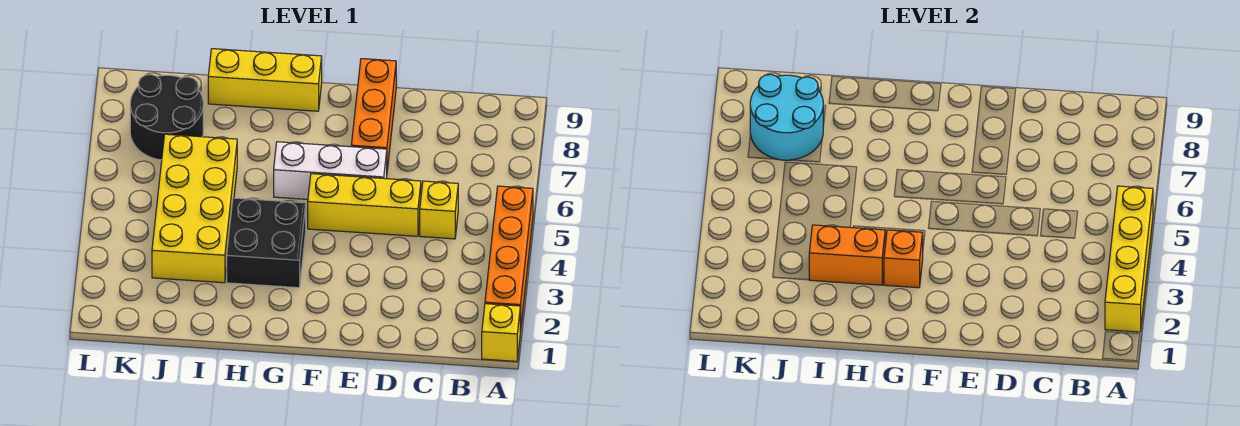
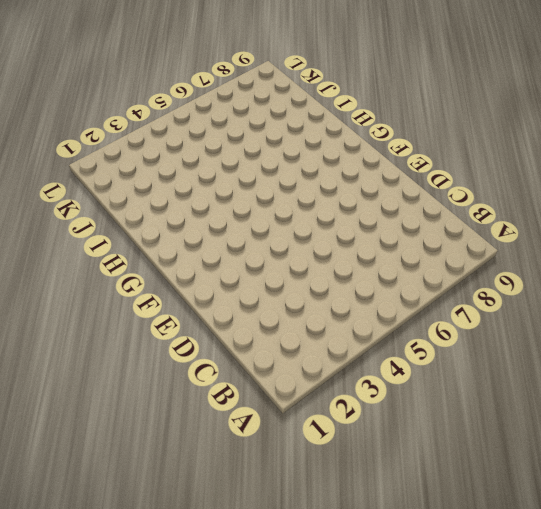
none -> yellow brick A1 level 1
none -> orange brick A2:A5 level 1
none -> yellow brick C5 level 1

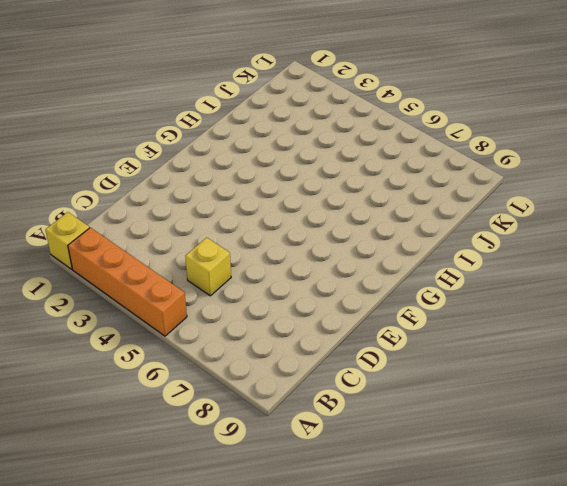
none -> yellow brick D5:F5 level 1
none -> white brick E6:G6 level 1
none -> orange brick E7:E9 level 1

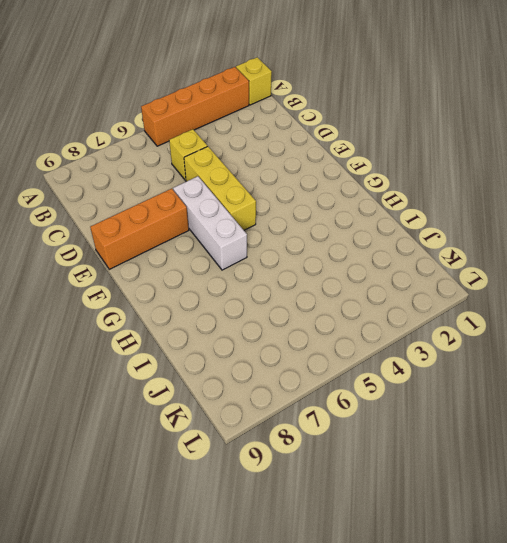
none -> black brick G3:H4 level 1
none -> yellow brick G9:I9 level 1
none -> yellow brick I3:J6 level 1

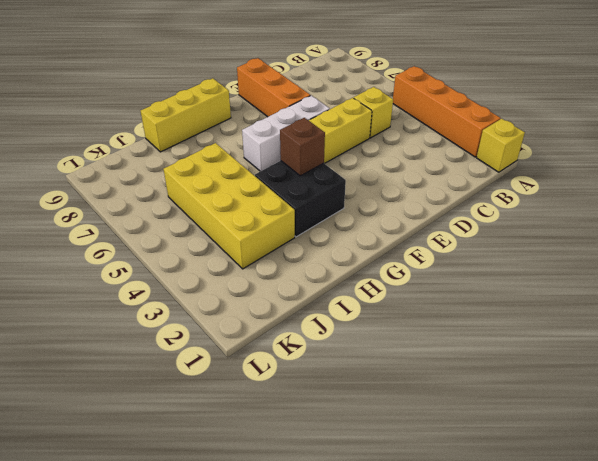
brown brick G4 level 2 -> none
none -> black round brick J7:K8 level 1
none -> yellow brick A2:A5 level 2
none -> orange brick G3 level 2

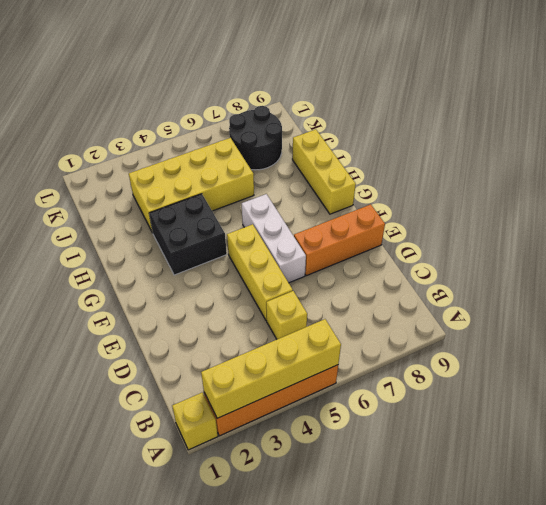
none -> orange brick G3 level 2
none -> orange brick H3:I3 level 2
none -> cyan round brick J7:K8 level 2

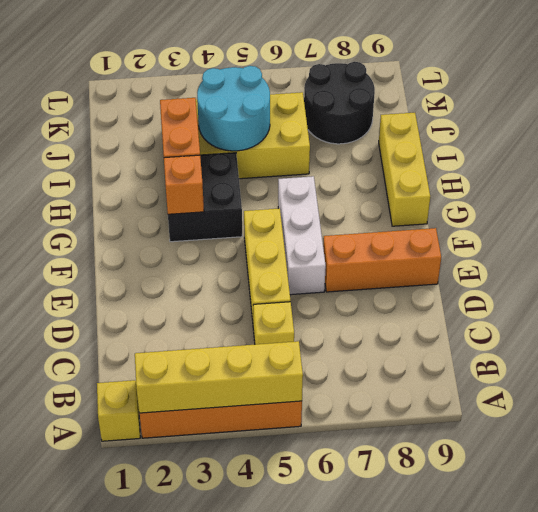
cyan round brick I4:J5 level 2 -> cyan round brick J7:K8 level 2

